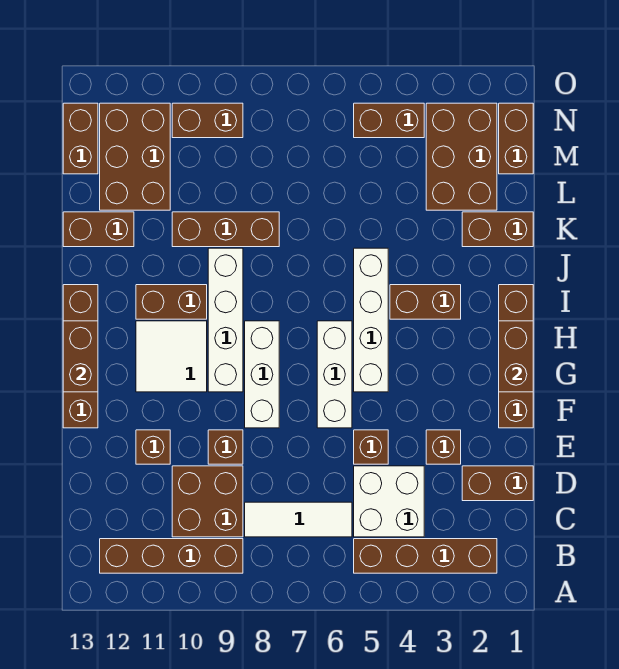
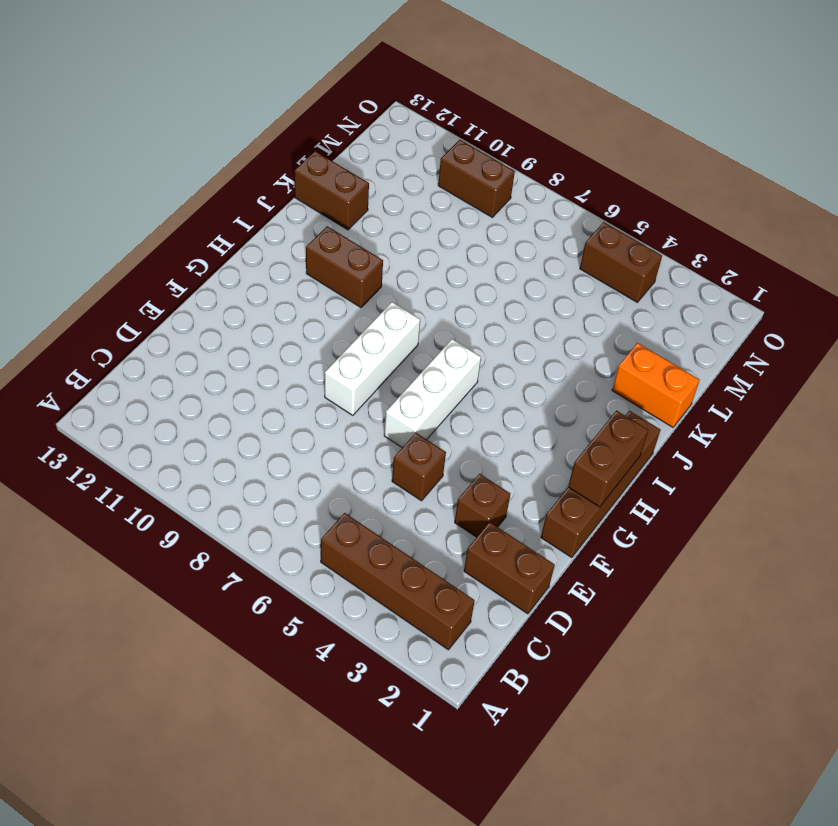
orange brick K1:K2 level 1 -> brown brick K1:K2 level 1
none -> brown brick B9:B12 level 1
none -> white brick C4:D5 level 1
none -> white tile C6:C8 level 1
none -> brown brick C9:D10 level 1

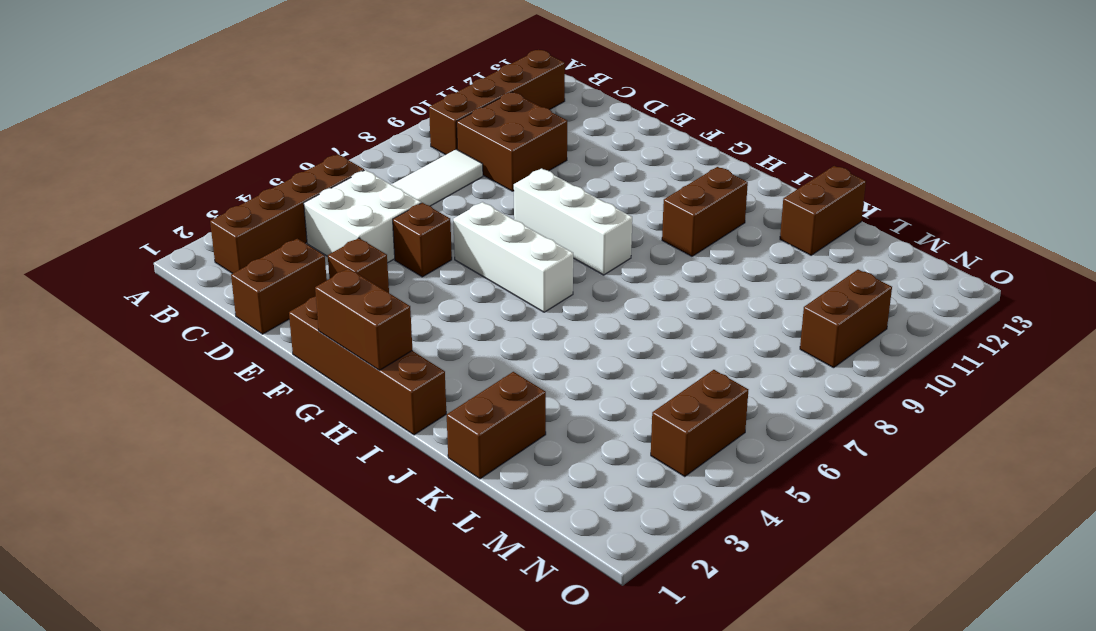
none -> brown brick E9 level 1
none -> brown brick E11 level 1
none -> brown brick F13:I13 level 1
none -> white brick G5:J5 level 1

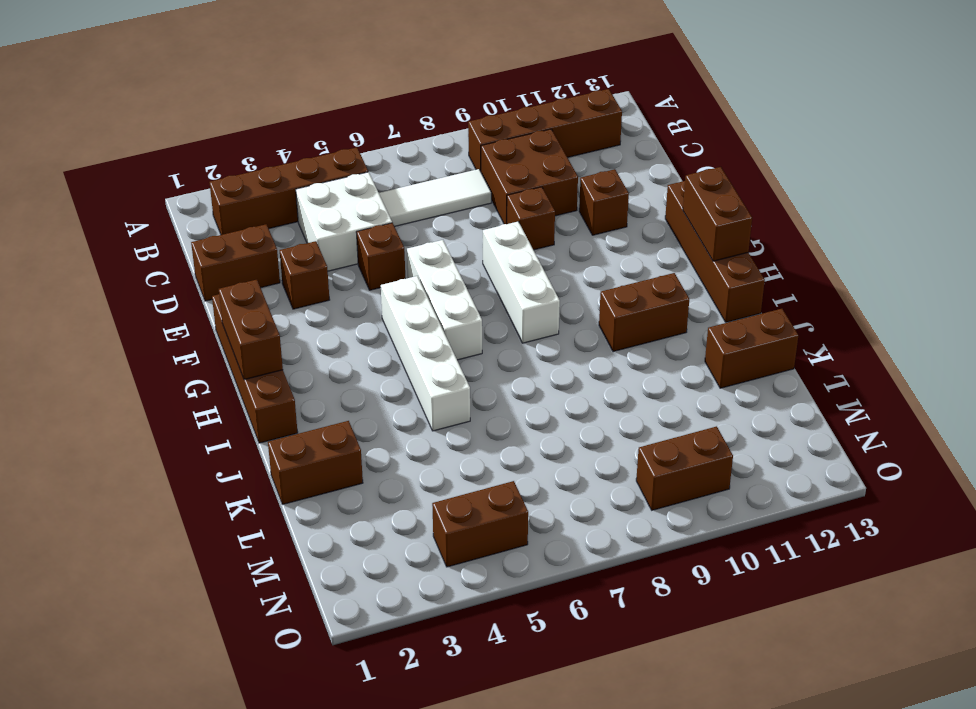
none -> white brick G9:J9 level 1
none -> white tile G10:H11 level 1
none -> brown brick I3:I4 level 1
none -> brown brick K8:K10 level 1

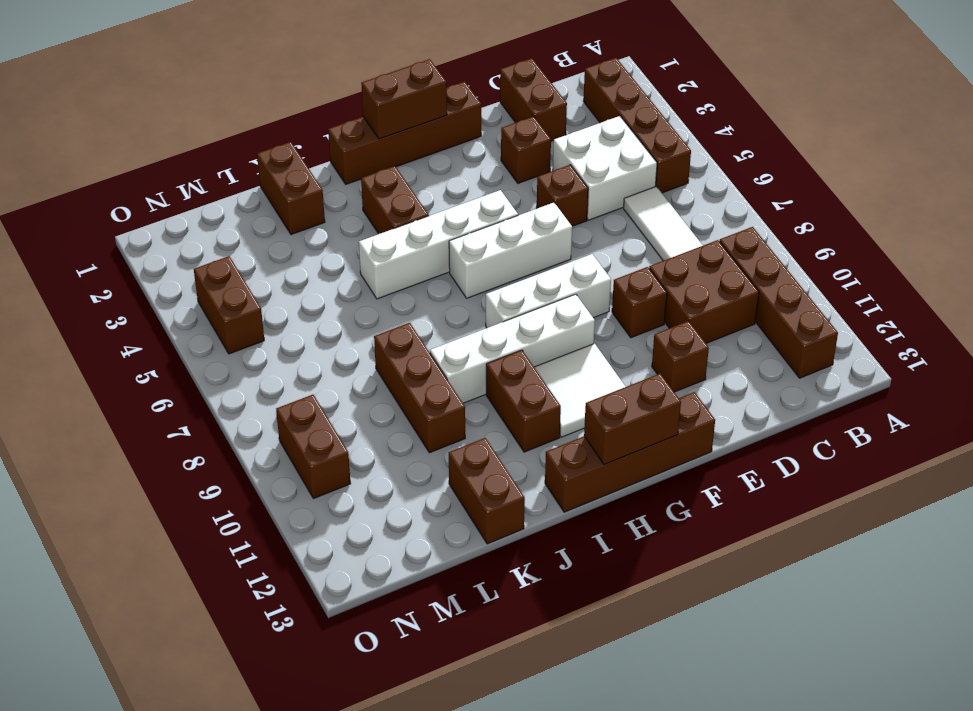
none -> brown brick L2:N3 level 1
none -> brown brick L11:N12 level 1
none -> brown brick M1:N1 level 1
none -> brown brick M13:N13 level 1

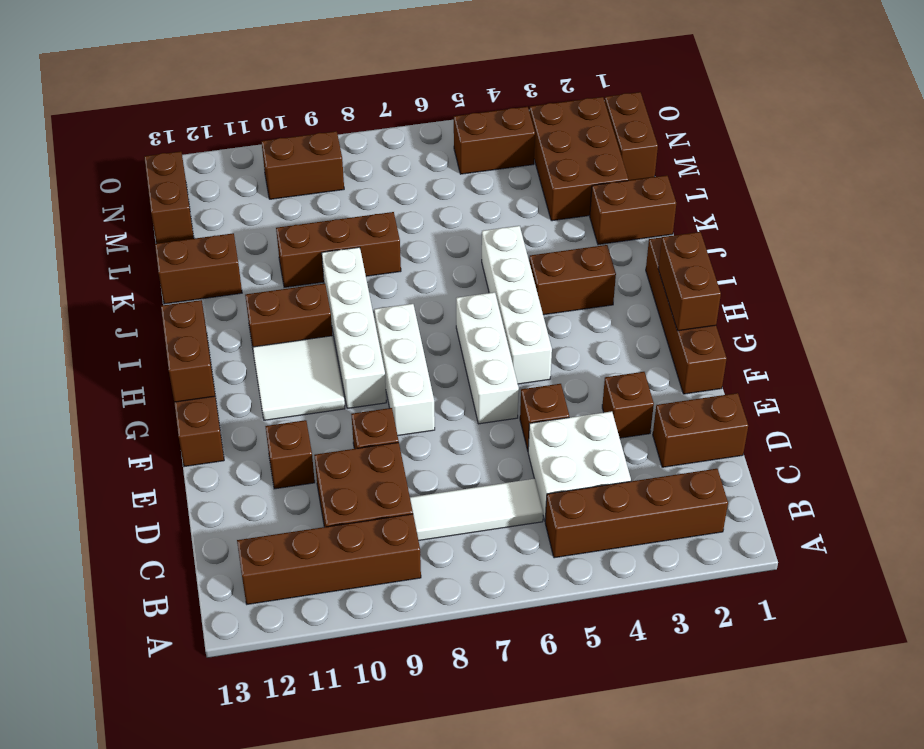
none -> brown brick L11:N12 level 1

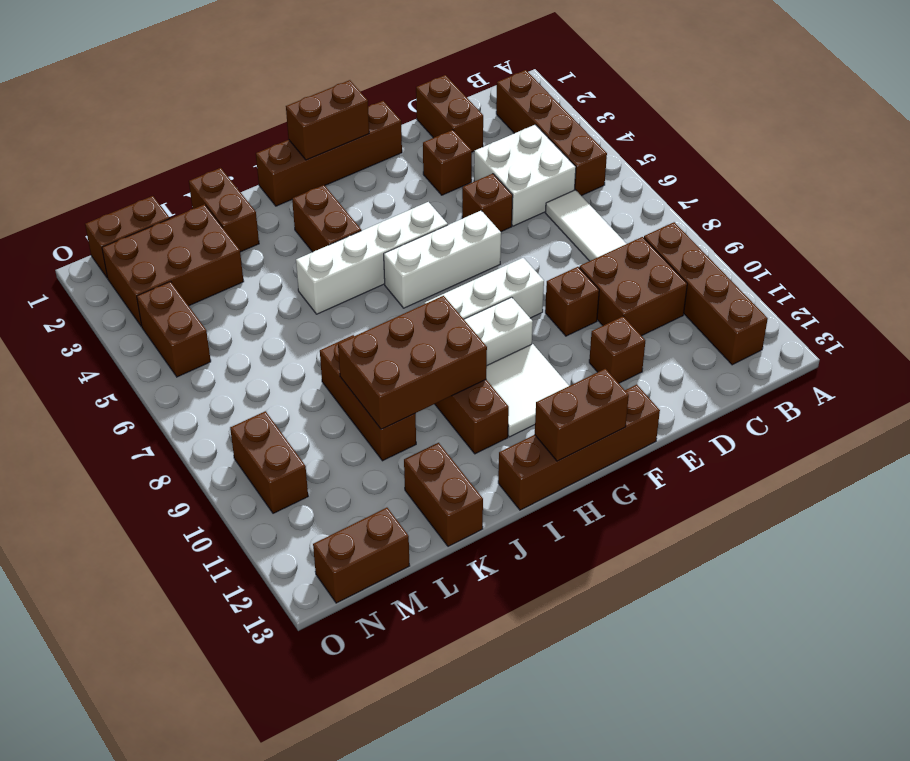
brown brick I9:K10 level 2 -> brown brick L11:N12 level 1

